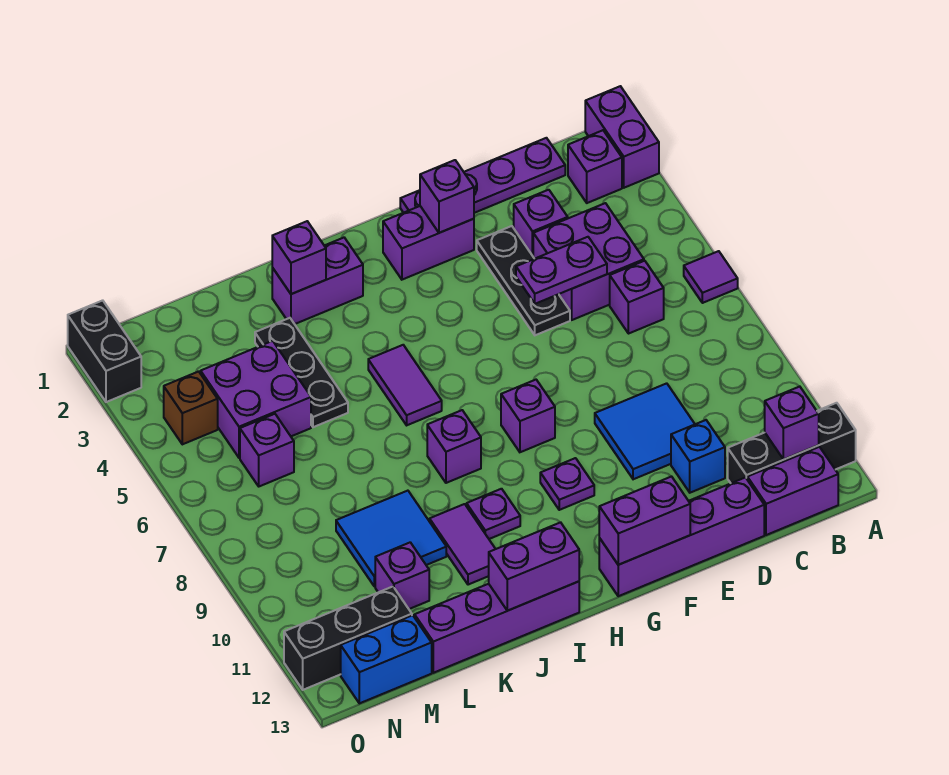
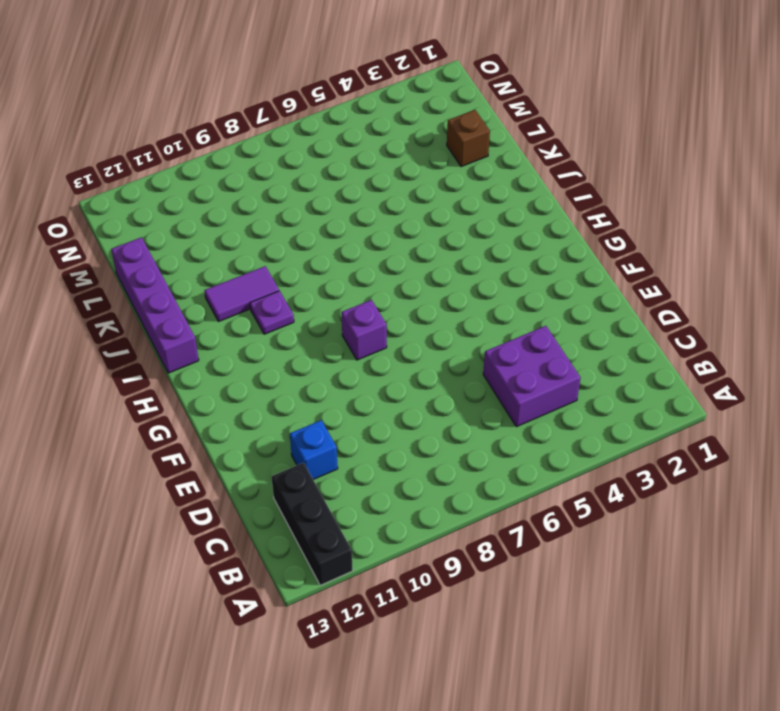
brown brick L2 level 1 -> brown brick N4 level 1
none -> purple brick A1:A2 level 1
none -> purple tile A6 level 1
none -> purple brick B2 level 1
none -> purple brick B13:C13 level 1

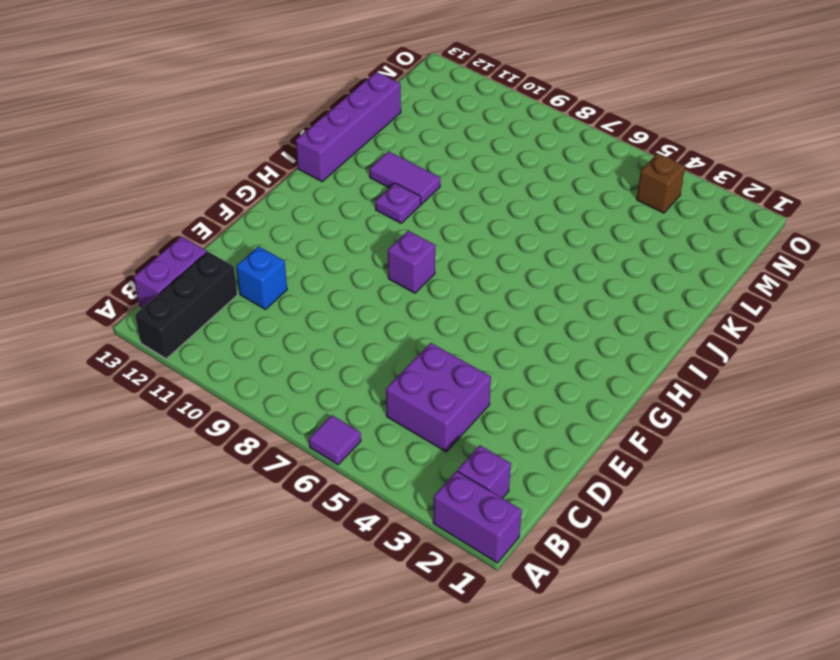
none -> purple plate C1:F1 level 1
none -> purple brick C6 level 1
none -> purple brick D3 level 1
none -> blue tile D9:E10 level 1

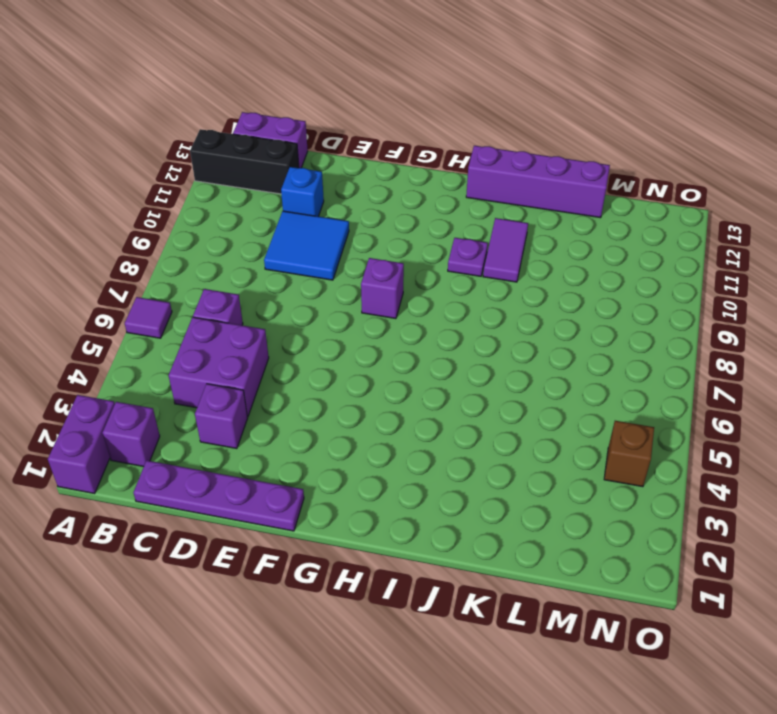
none -> purple brick D13:G13 level 1
none -> black plate E3:E5 level 1
none -> purple brick F2:G2 level 1
none -> purple plate G10 level 1

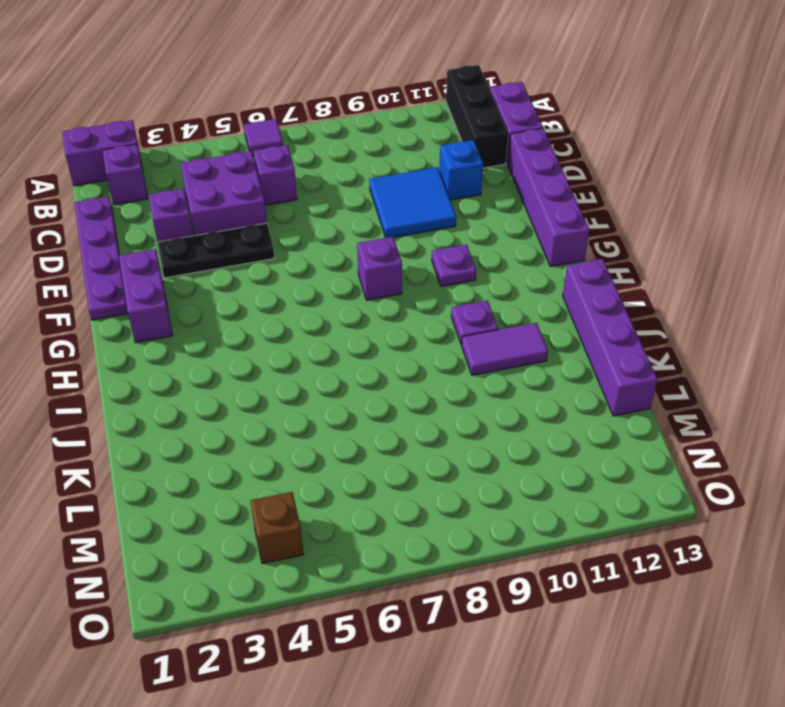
none -> purple brick I2:J2 level 1
none -> purple tile I5:I6 level 1
none -> purple brick I8 level 1
none -> black plate K3:K5 level 1

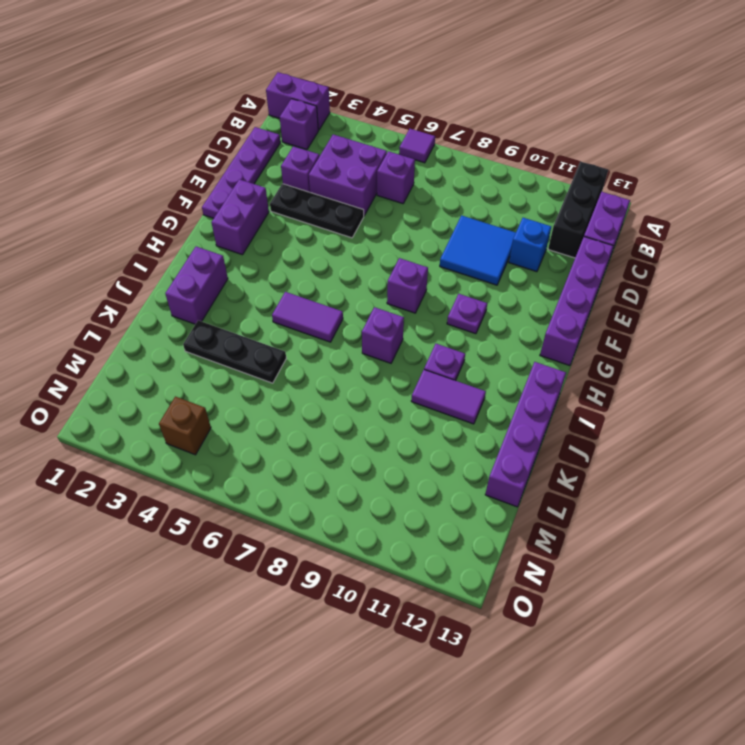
none -> blue tile K9:L10 level 1
none -> purple brick L4:M5 level 1
none -> purple brick L11 level 1
none -> purple brick M6 level 1

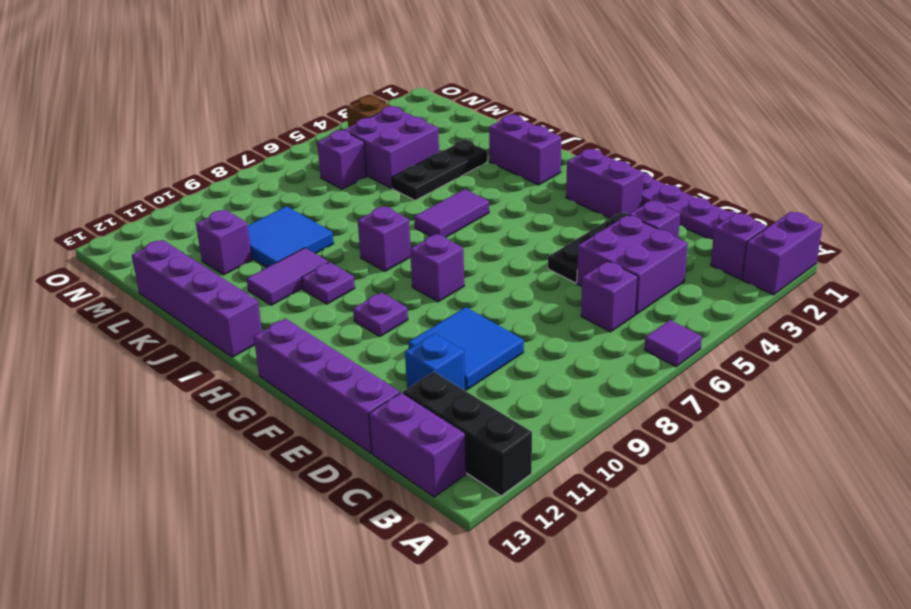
none -> black brick M12:O12 level 1
none -> blue brick M13:N13 level 1
none -> black brick O1:O2 level 1
none -> purple brick B12 level 2

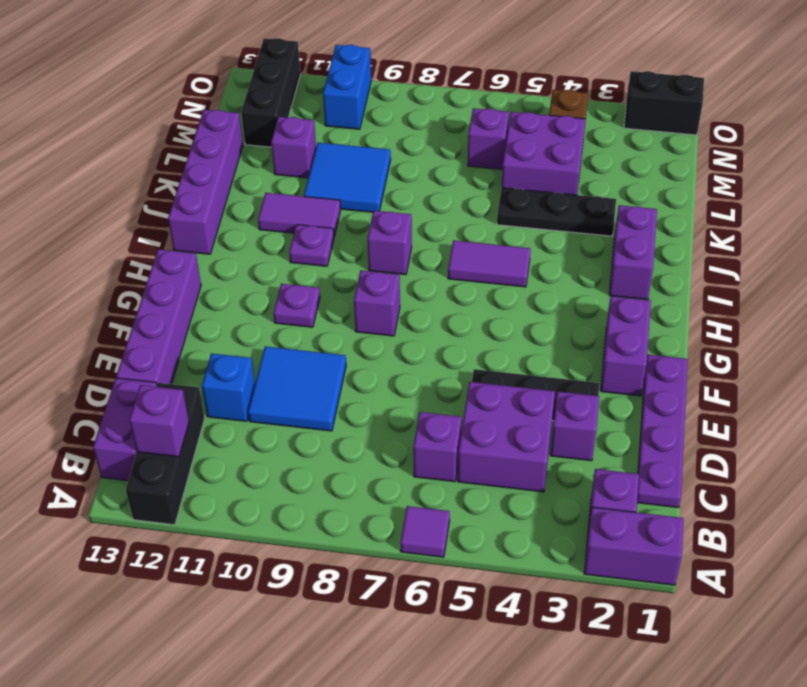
blue brick N10:O10 level 1 -> blue brick M13:N13 level 1
none -> purple plate D5:E5 level 2
none -> purple brick F2 level 2
none -> purple brick F13:G13 level 2
none -> purple brick I13:J13 level 2

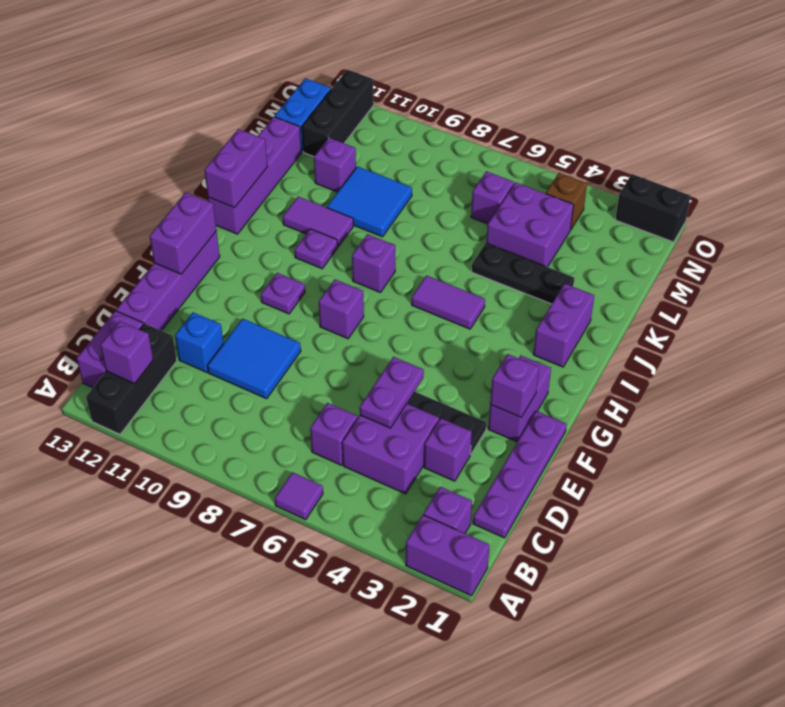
none -> purple brick J2 level 2

